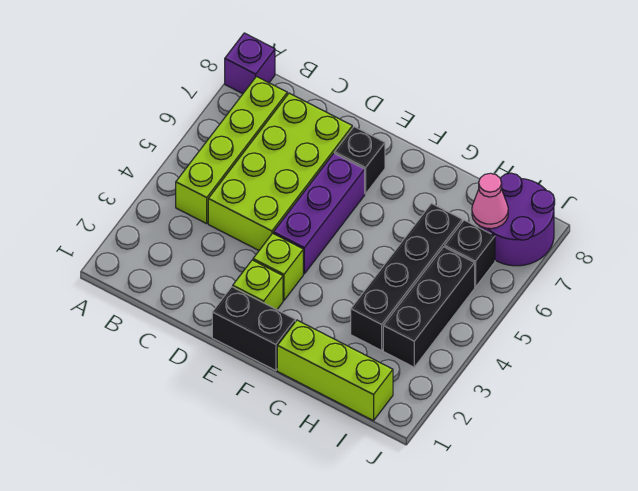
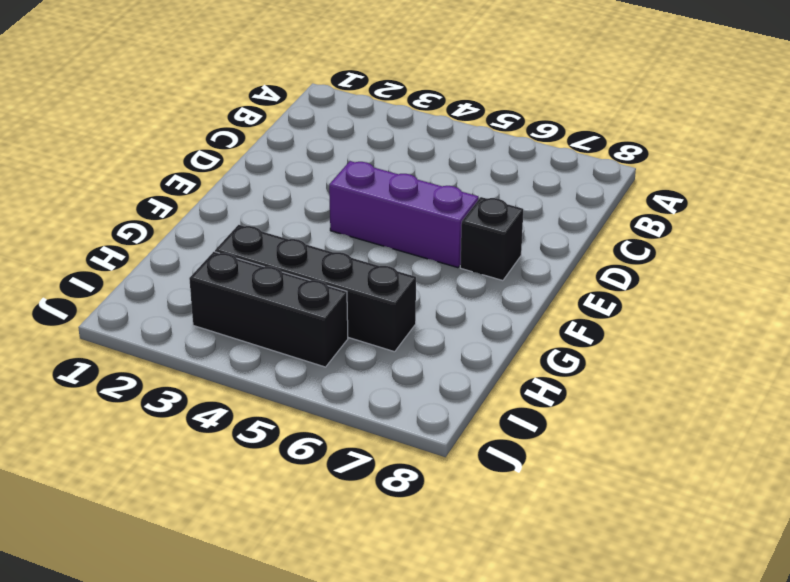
none -> purple brick A8 level 1
none -> lime brick B4:B7 level 1
none -> lime brick C4:D7 level 1

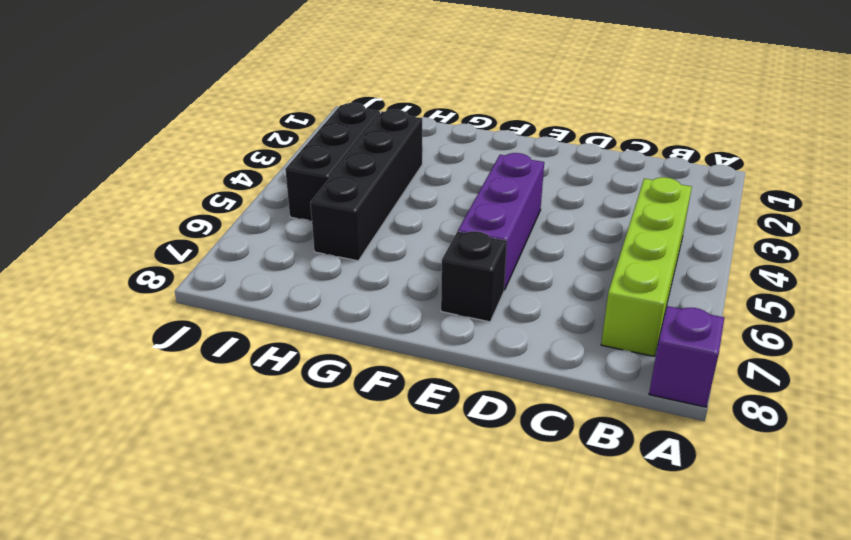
none -> lime brick C4:D7 level 1
none -> black brick E1:F1 level 1
none -> lime brick E2 level 1

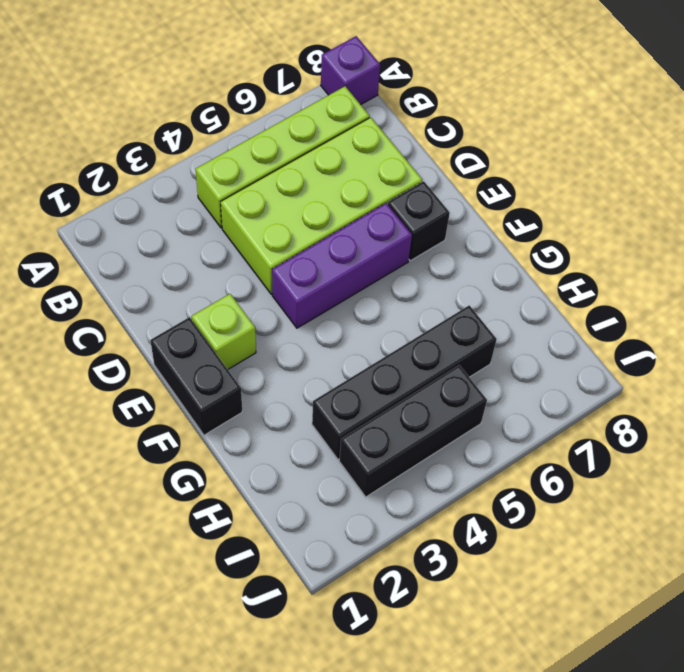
none -> lime brick E3 level 1
none -> lime brick G1:I1 level 1
none -> black brick I6 level 1

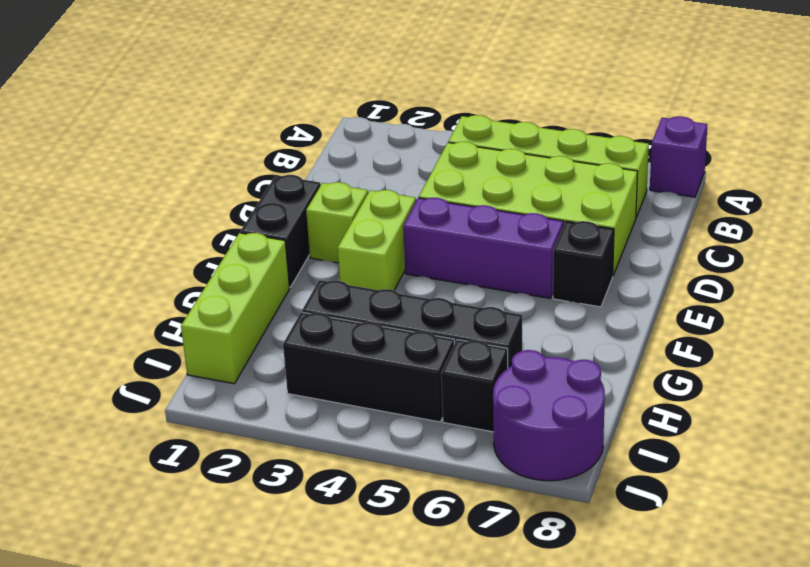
lime brick E3:F3 level 1 -> lime brick E3 level 1
none -> pink cone I7 level 2

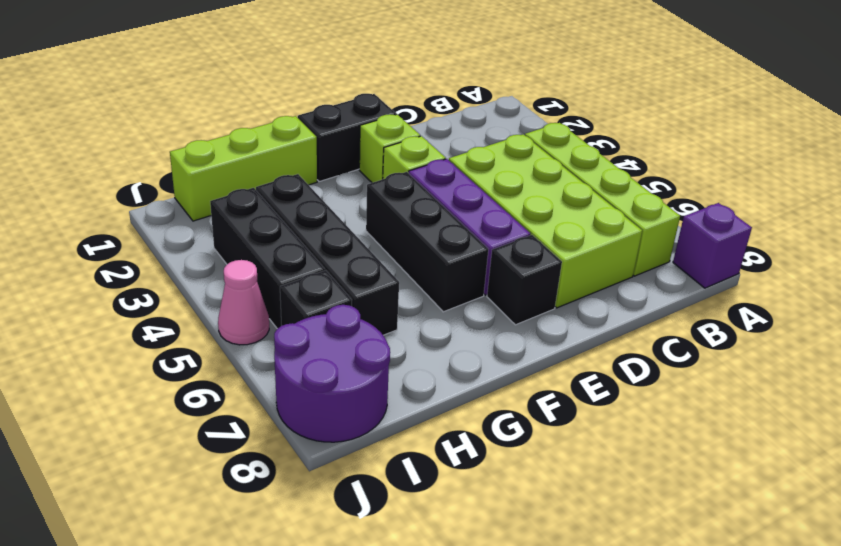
black brick F4:F6 level 1 -> none
pink cone J5 level 1 -> pink cone I7 level 2

